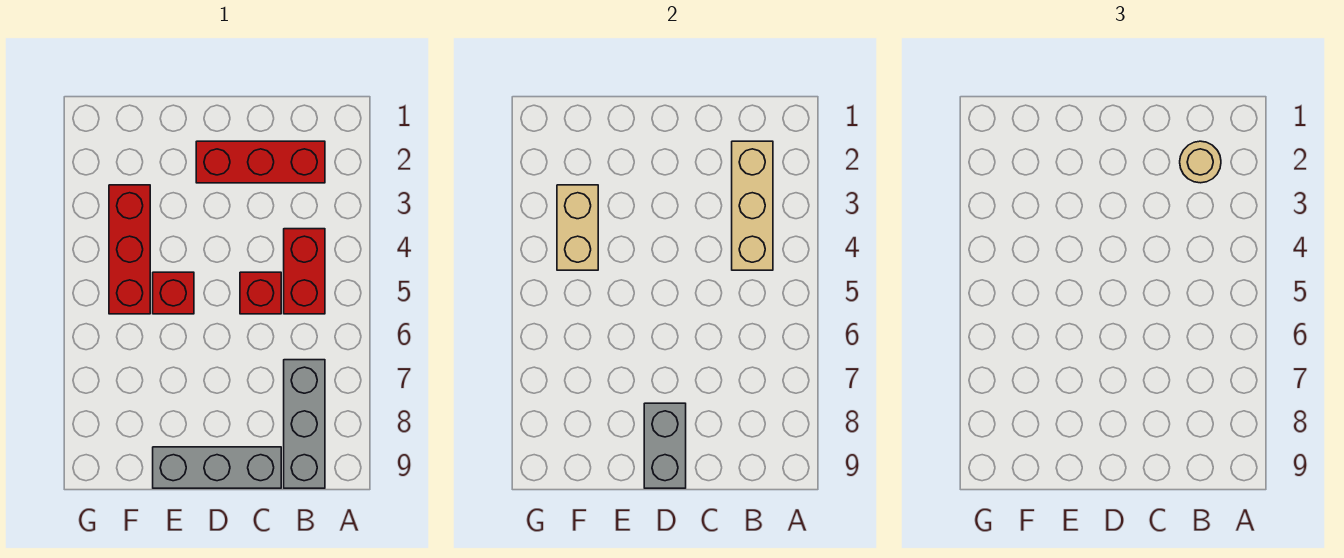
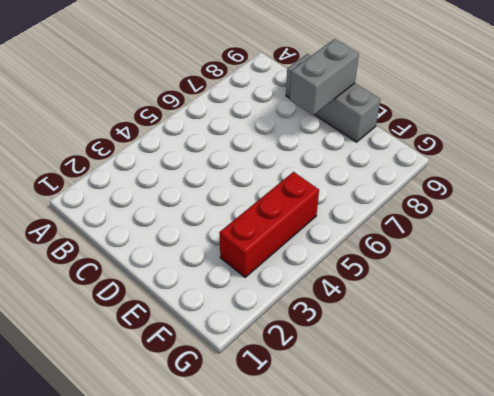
none -> red brick B2:D2 level 1
none -> red brick B4:B5 level 1

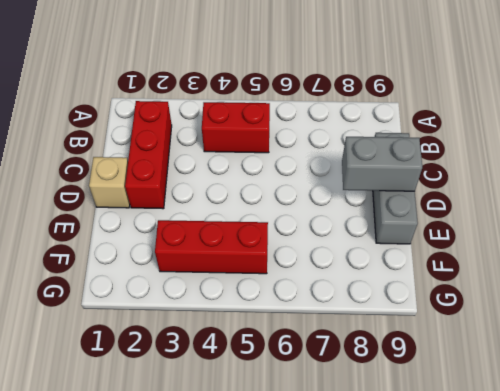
tan brick D1 level 1 -> none
none -> grey brick B7:B9 level 1
none -> red brick C5 level 1

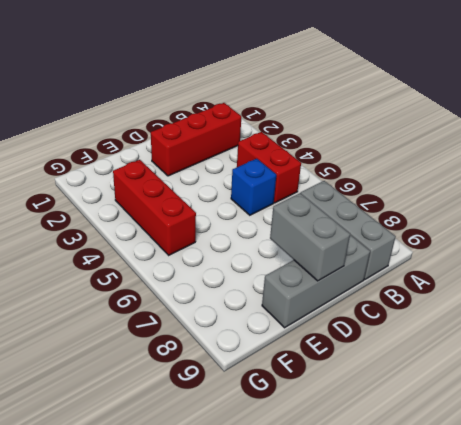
blue brick C5 level 1 -> red brick C5 level 1
none -> red brick E5 level 1
none -> tan brick B2:B4 level 2

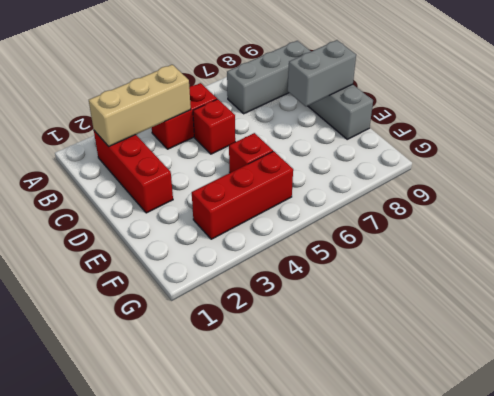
none -> tan brick F3:F4 level 2
none -> tan round brick B2 level 3

